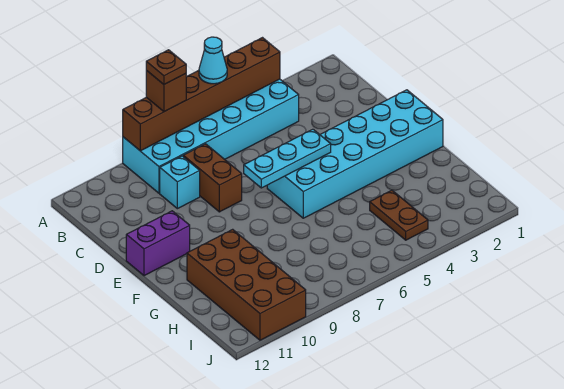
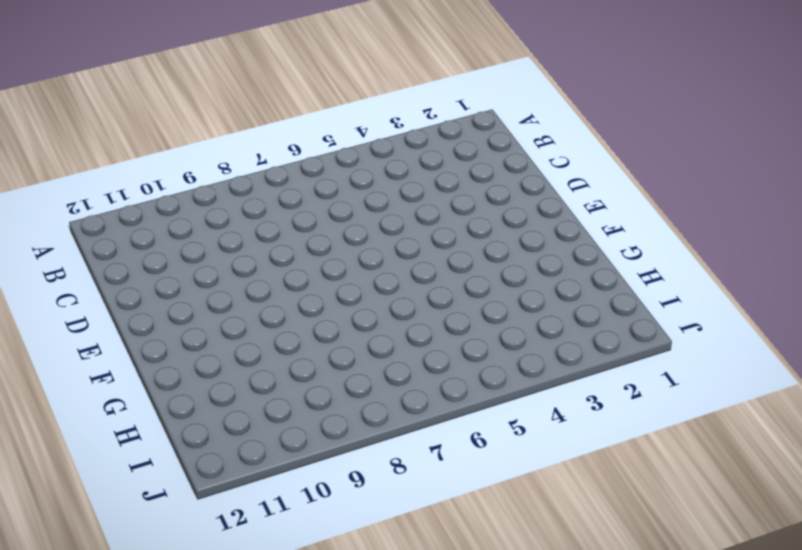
none -> cyan brick A4:B9 level 1
none -> brown brick C8:D8 level 1
none -> cyan brick C9 level 1

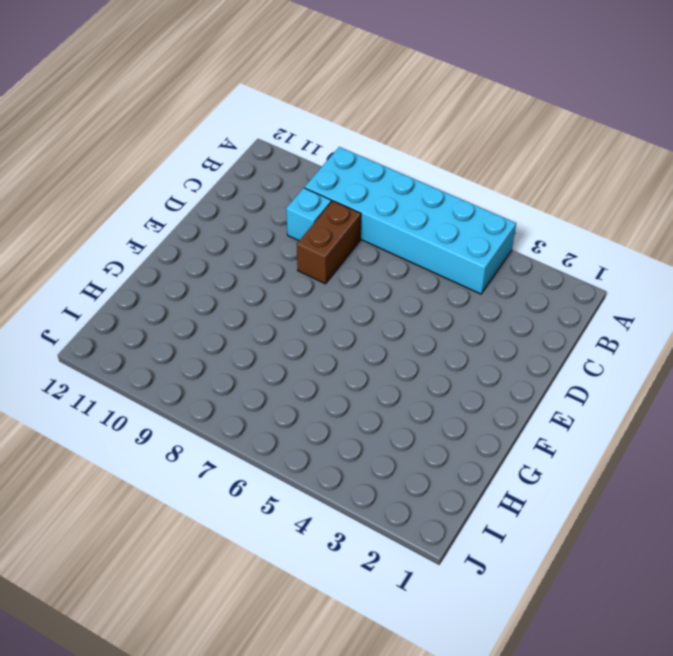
none -> cyan brick E1:F6 level 1
none -> purple brick E11:E12 level 1
none -> brown brick G10:J11 level 1

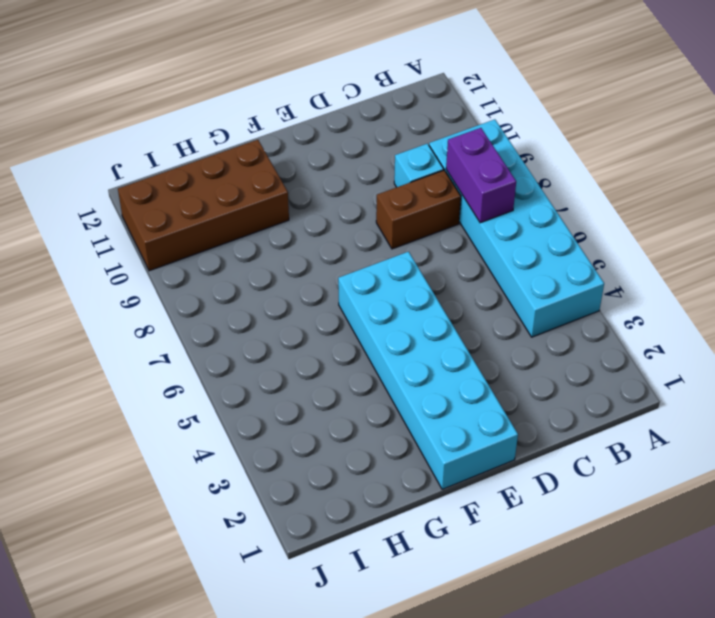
purple brick B7:B8 level 2 -> purple brick E11:E12 level 1
none -> brown plate H4:I4 level 1
none -> brown brick A4:A9 level 2
none -> cyan plate E5:E7 level 2

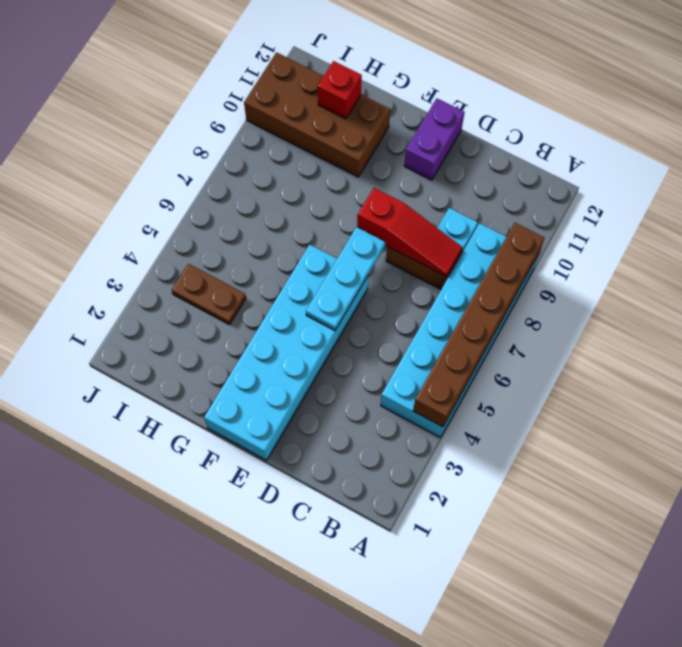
red slope C8:E8 level 2 top E -> none
red brick H11 level 2 -> none
none -> cyan cone A6 level 3
none -> brown brick A8 level 3
none -> brown plate A8 level 4

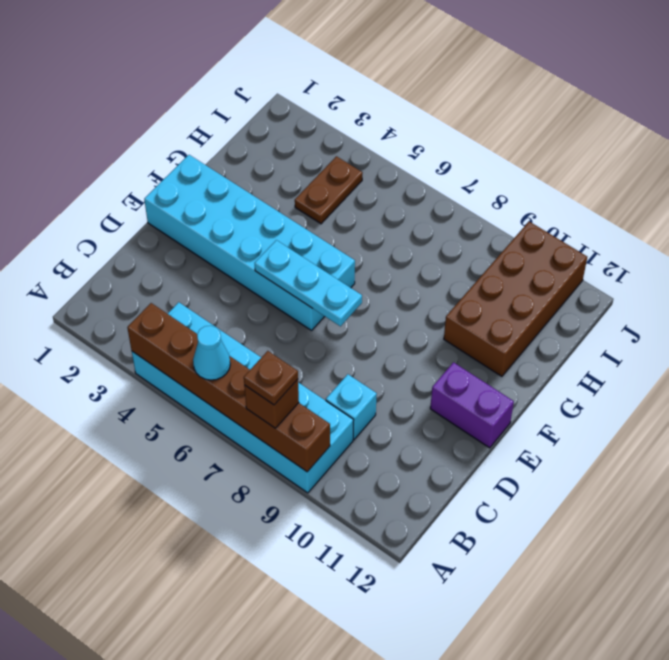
none -> brown brick C8:D8 level 1

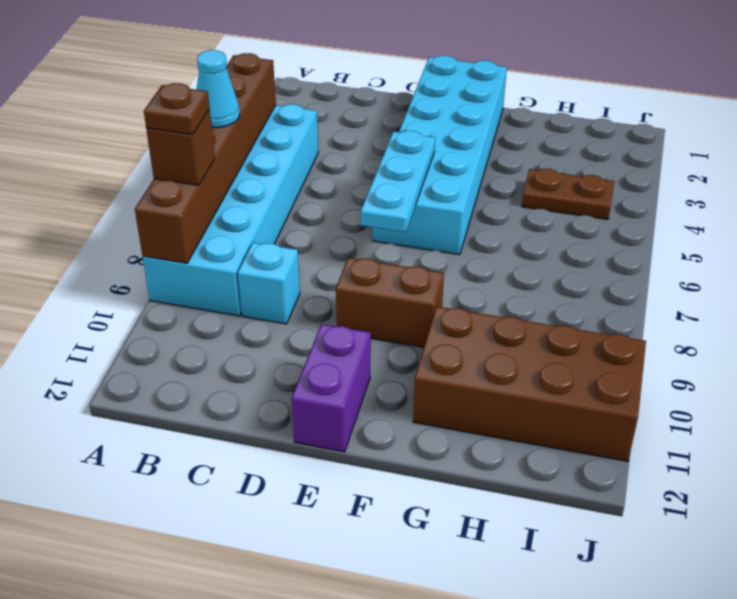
brown brick E9:F9 level 1 -> brown brick C8:D8 level 1

